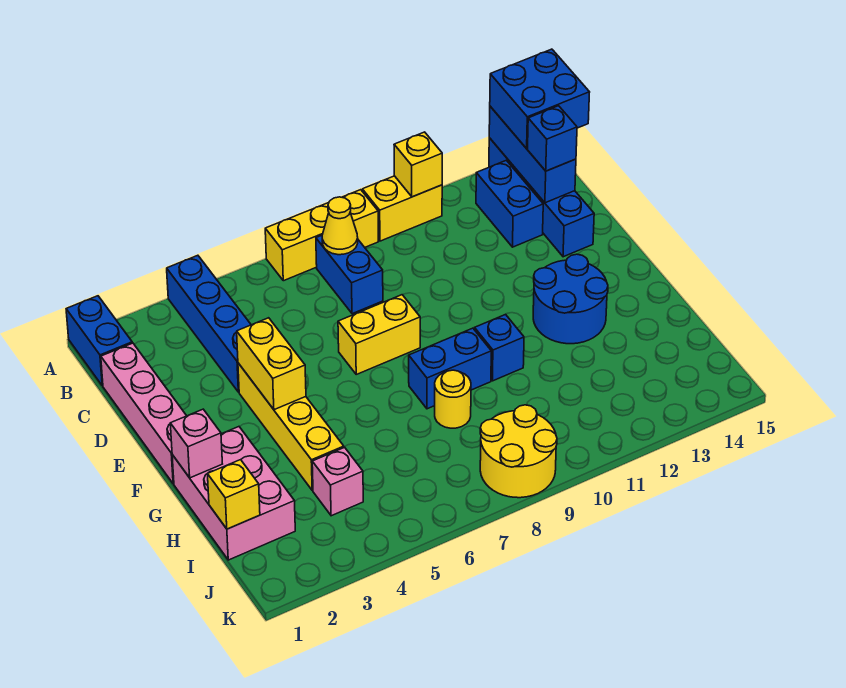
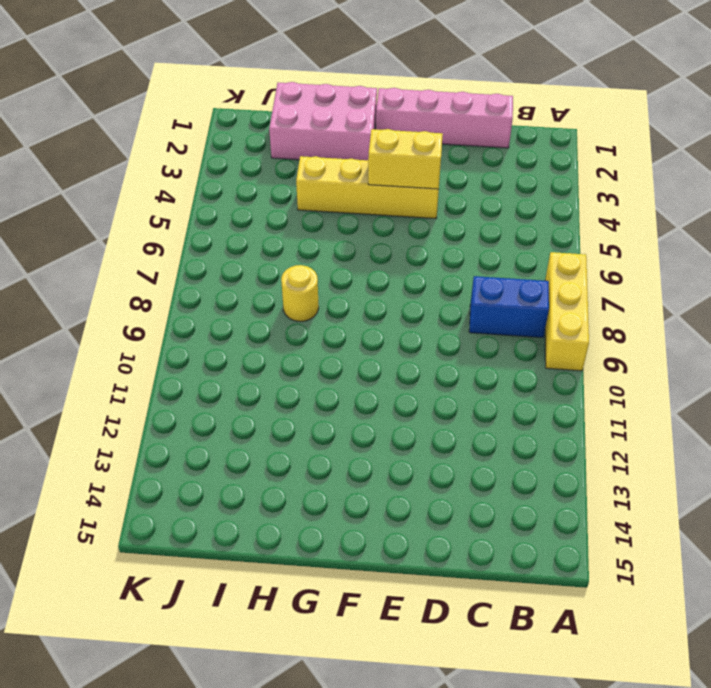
none -> blue brick A1:B1 level 1
none -> blue brick A4:D4 level 1
none -> yellow brick A10:A11 level 1

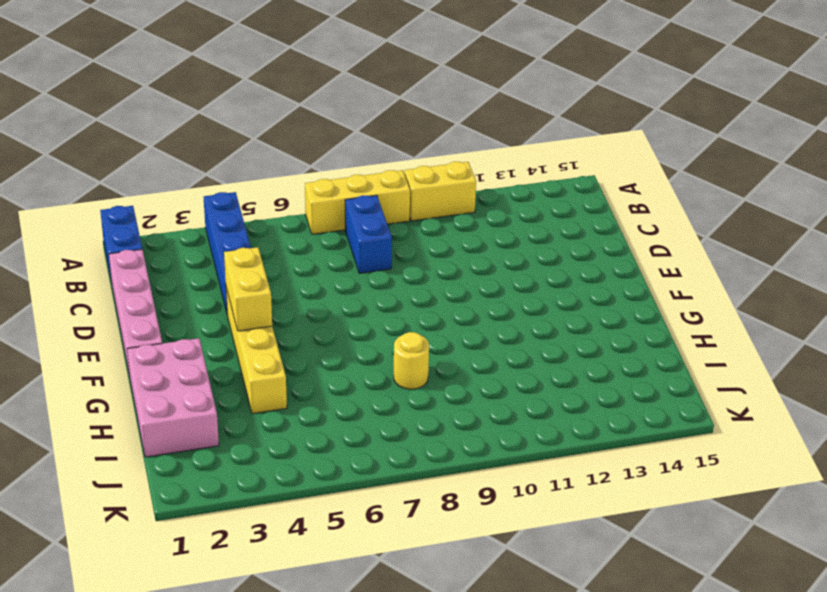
none -> blue brick A14:D14 level 1
none -> blue brick B13:C13 level 1
none -> yellow brick E7:E8 level 1

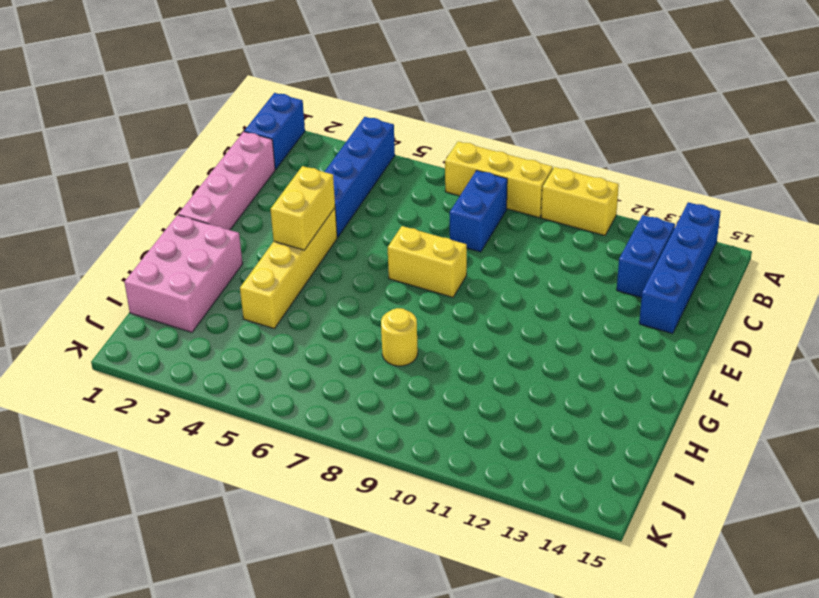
none -> blue round brick F12:G13 level 1
none -> blue brick G8:G9 level 1
none -> blue brick G10 level 1

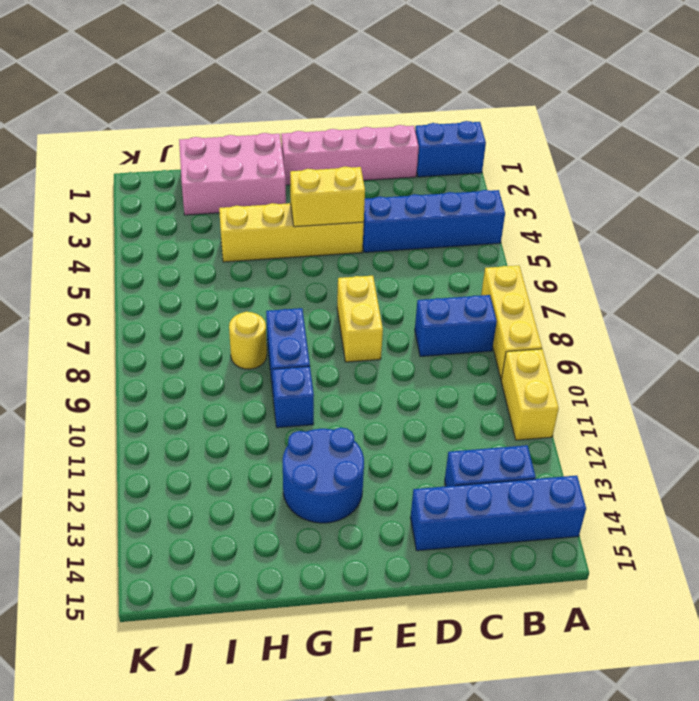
none -> pink brick I4 level 1
none -> yellow round brick J8:K9 level 1
none -> yellow brick A11 level 2

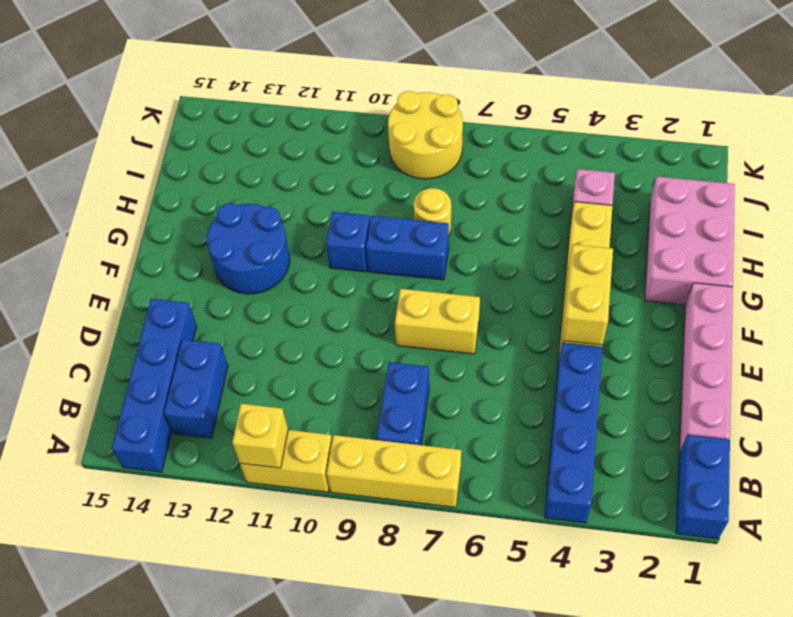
none -> blue brick A14:C14 level 2
none -> yellow cone B8 level 2
none -> pink brick G1 level 2

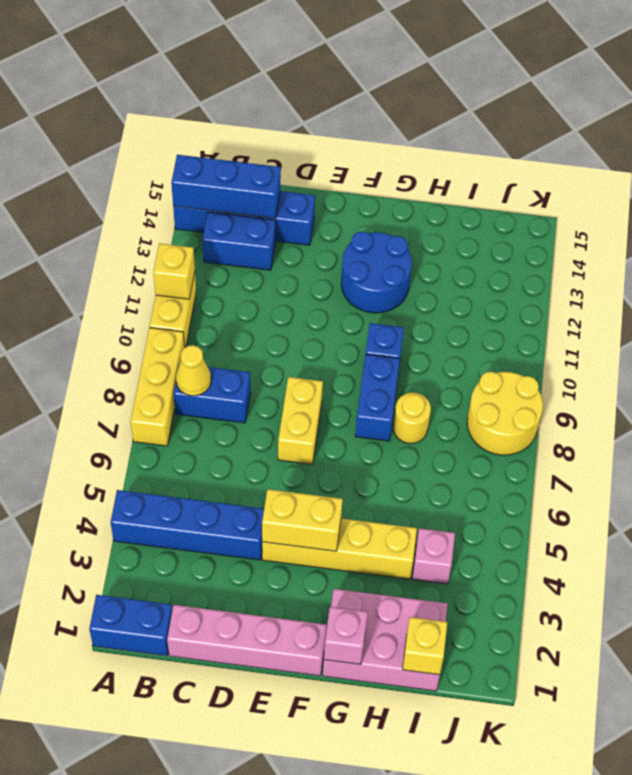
none -> blue brick A14:B15 level 3
none -> blue brick C14 level 3

